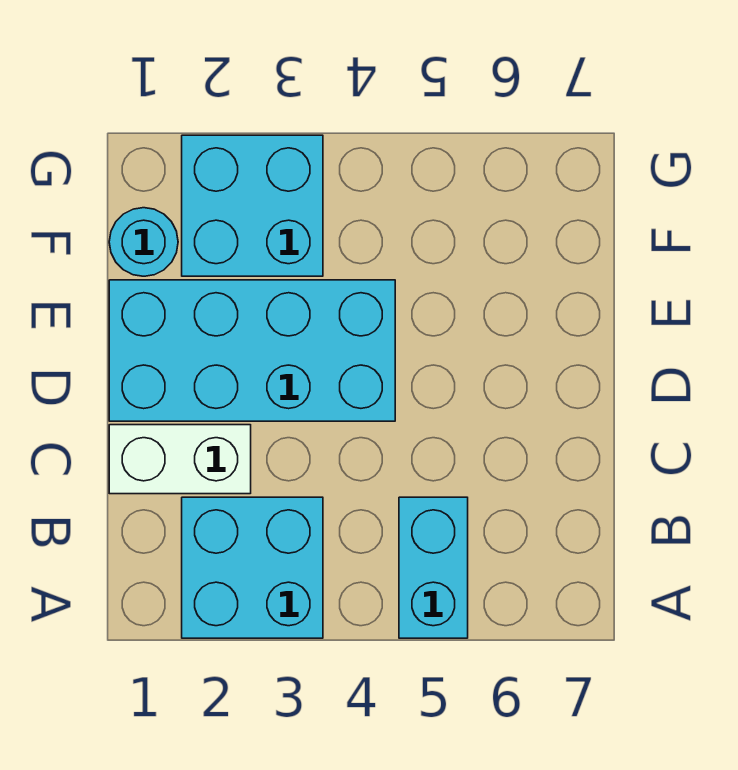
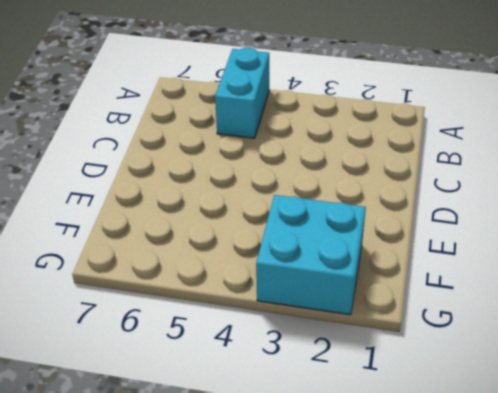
none -> cyan brick A2:B3 level 1
none -> white brick C1:C2 level 1

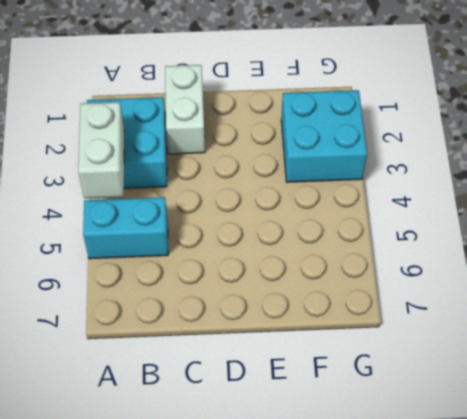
white brick A3:A4 level 2 -> none
none -> cyan brick D1:E4 level 1
none -> cyan round brick F1 level 1

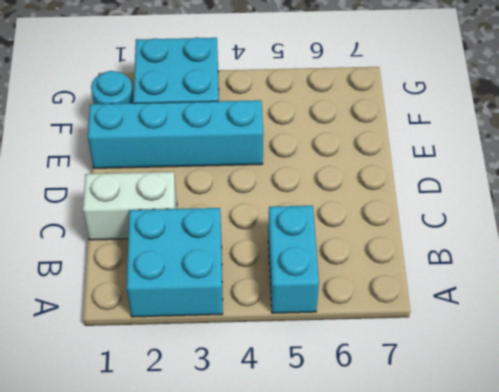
cyan brick E1:E4 level 1 -> cyan brick D1:E4 level 1

